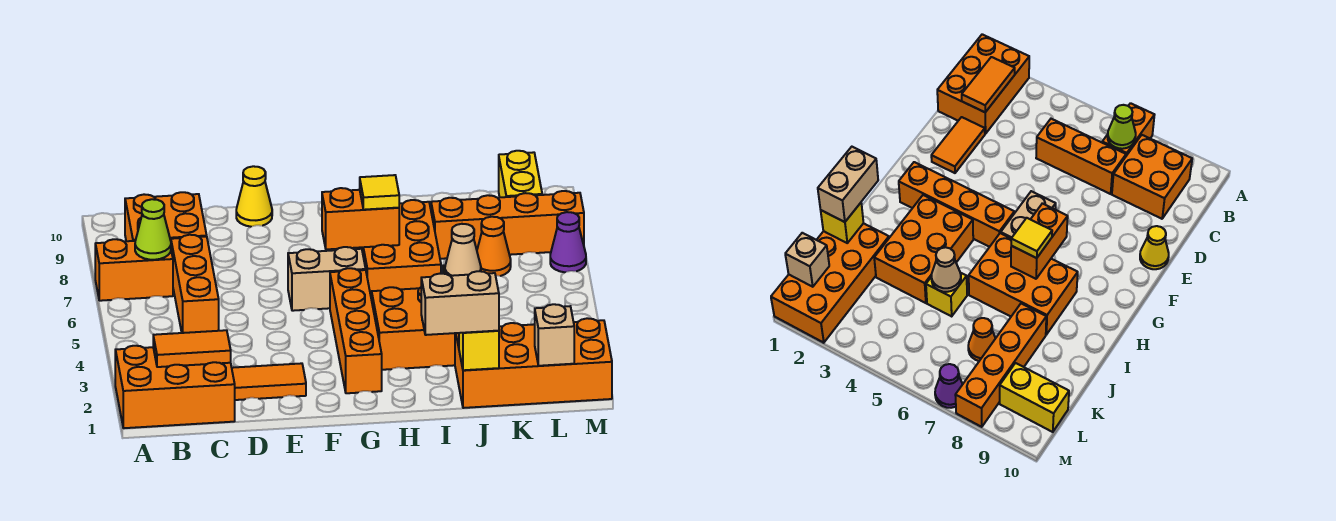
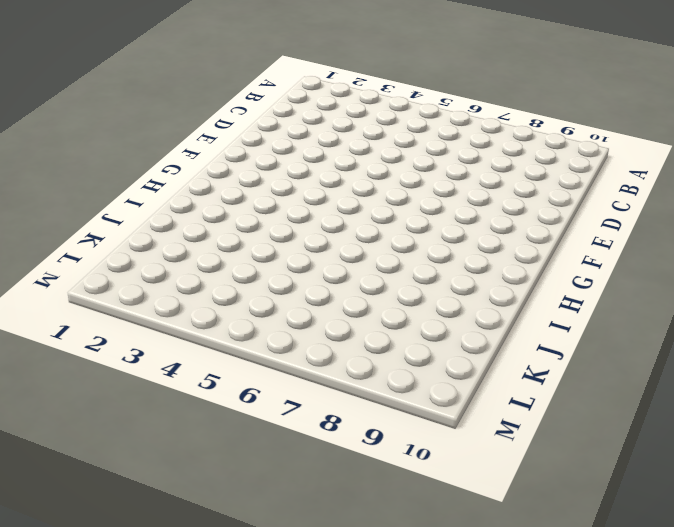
none -> orange brick A1:C2 level 1
none -> orange brick A7:B7 level 1
none -> orange brick B8:C9 level 1

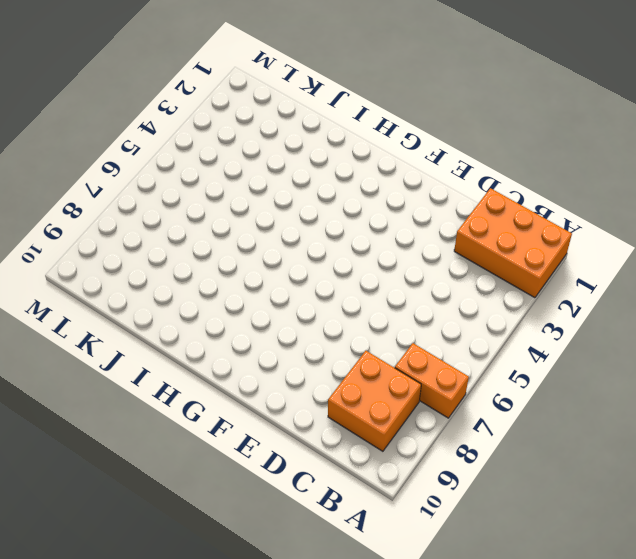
none -> orange brick C5:C7 level 1
none -> orange tile D2:E2 level 1
none -> yellow cone E10 level 1

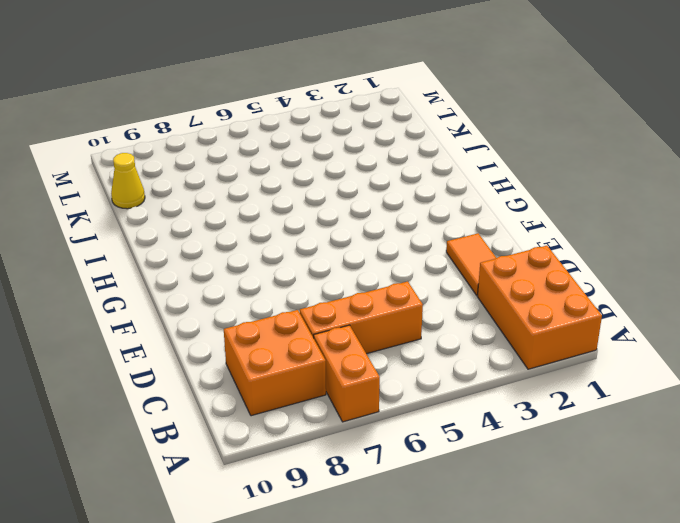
yellow cone K10 level 1 -> yellow cone E10 level 1
none -> tan brick F6:G6 level 1
none -> orange brick G2:G5 level 1
none -> orange brick H3:J4 level 1

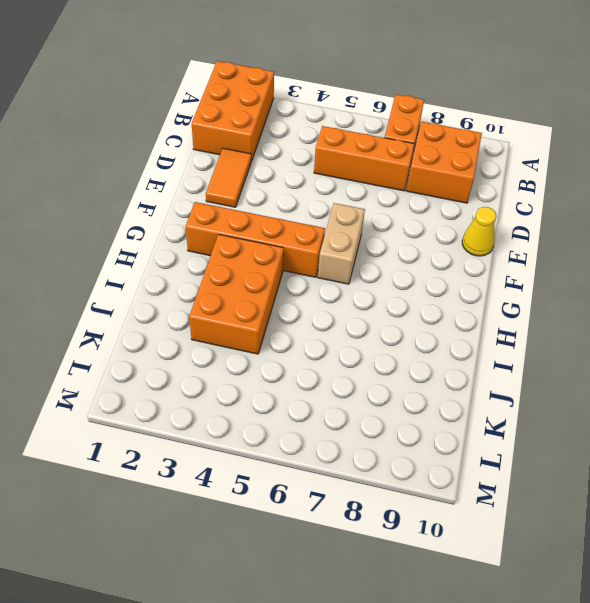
none -> orange brick H6:I8 level 1
none -> orange brick J1:M2 level 1
none -> yellow brick J5 level 1

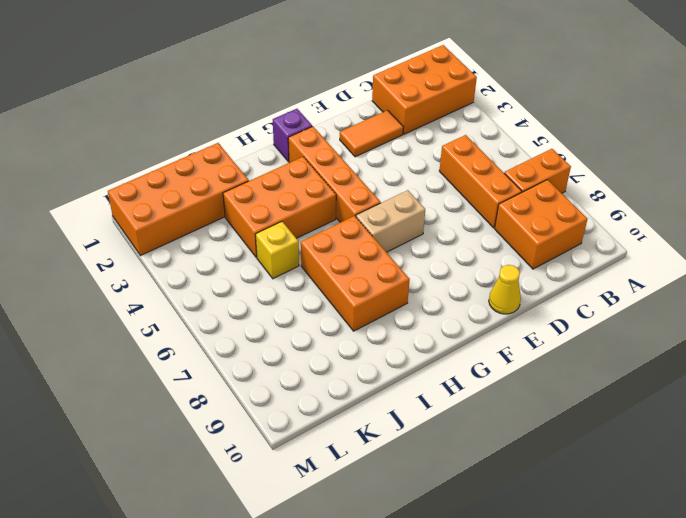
purple brick G1 level 1 -> none
none -> orange brick J8:M8 level 1
none -> orange cone K7 level 1
none -> yellow brick L9:L10 level 1

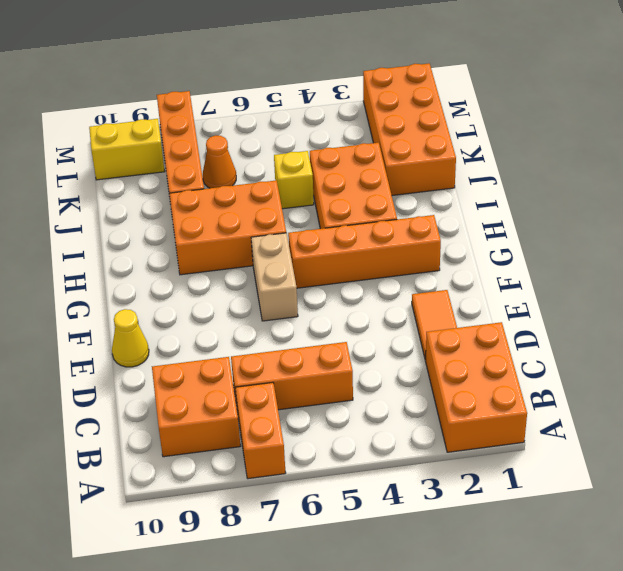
none -> purple cone M7 level 1
none -> orange tile B2:C2 level 2
none -> lime cone B7 level 2

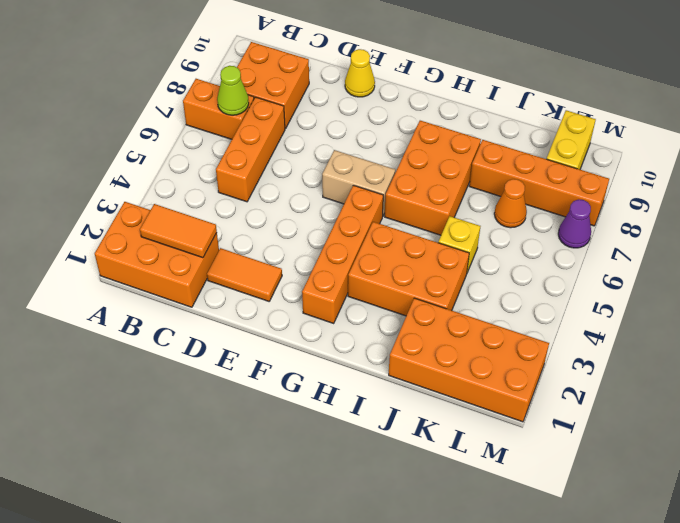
none -> orange brick G7:H7 level 2
none -> yellow brick J1 level 2
none -> tan cone J5 level 2

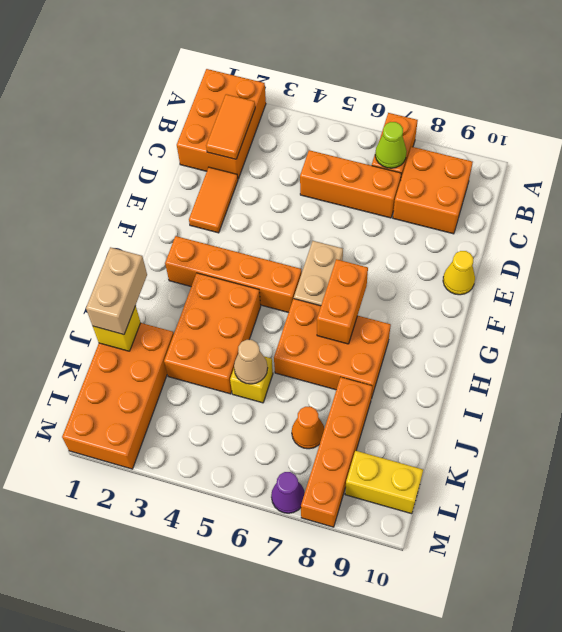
none -> tan brick L1 level 2
none -> yellow tile H7 level 3

